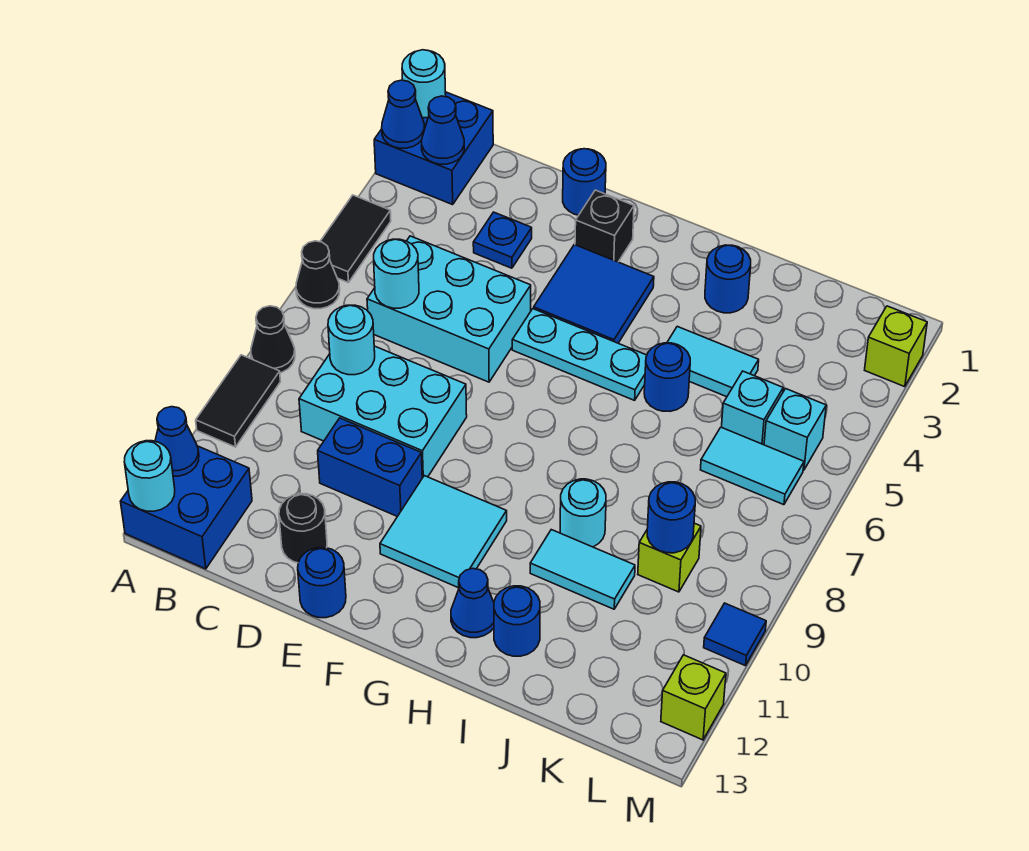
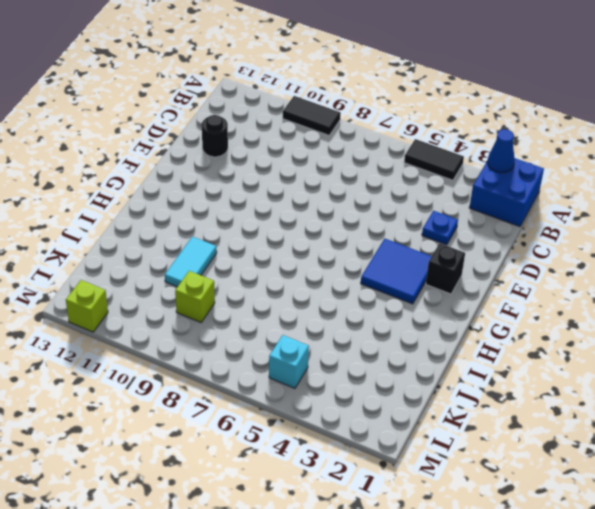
none -> black cone A6 level 1
none -> black cone A8 level 1
none -> blue brick A12:B13 level 1
none -> cyan brick C5:E6 level 1

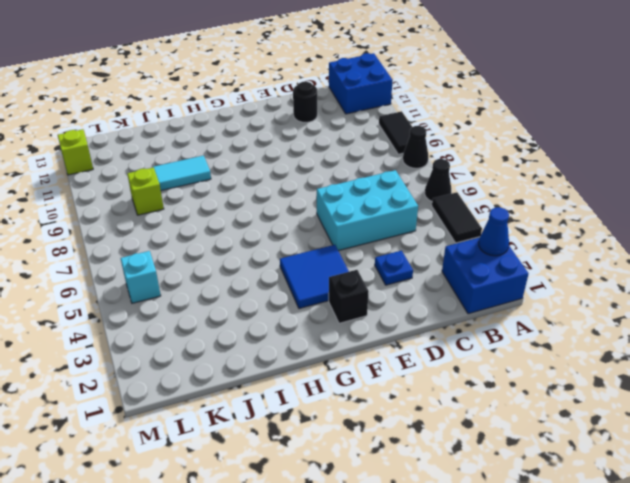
none -> cyan brick C8:E9 level 1
none -> blue brick D10:E10 level 1
none -> blue round brick E1 level 1
none -> blue round brick E13 level 1

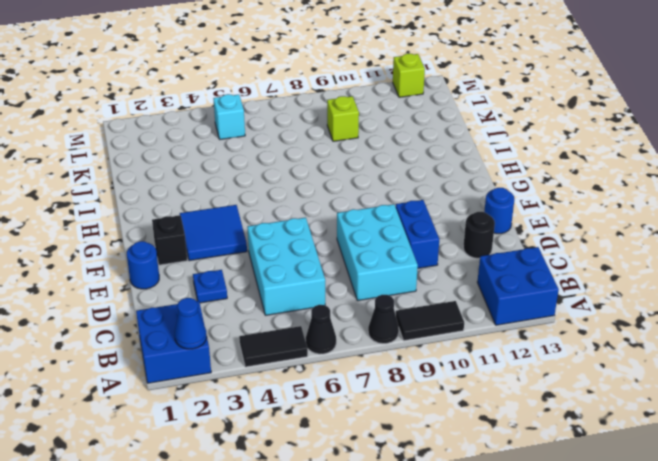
none -> cyan plate F5:H5 level 1
none -> cyan tile F10:G11 level 1
none -> blue cone H12 level 1
none -> blue round brick I2 level 1

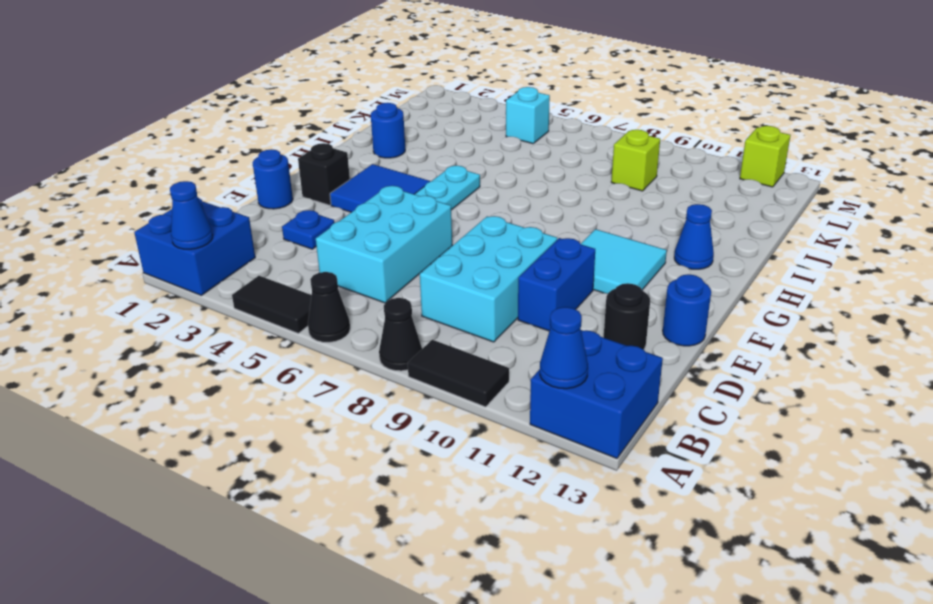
none -> cyan tile I4:J4 level 1
none -> blue round brick I5 level 1
none -> cyan round brick I9 level 1
none -> cyan tile I10:J10 level 1

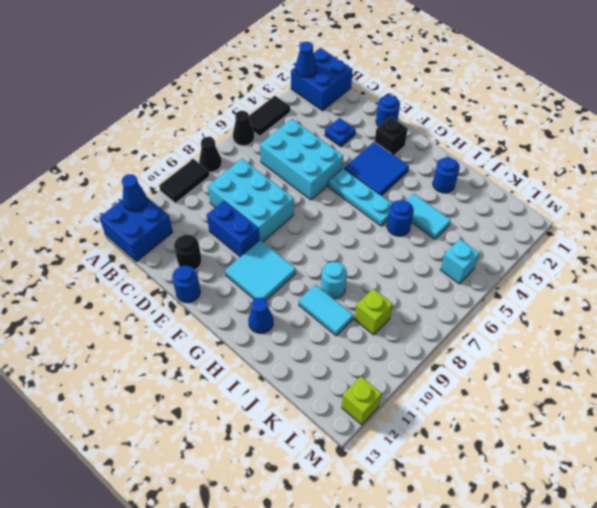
none -> blue round brick I12 level 1
none -> cyan brick K5 level 1
none -> cyan tile K6:L6 level 1
none -> lime brick M2 level 1

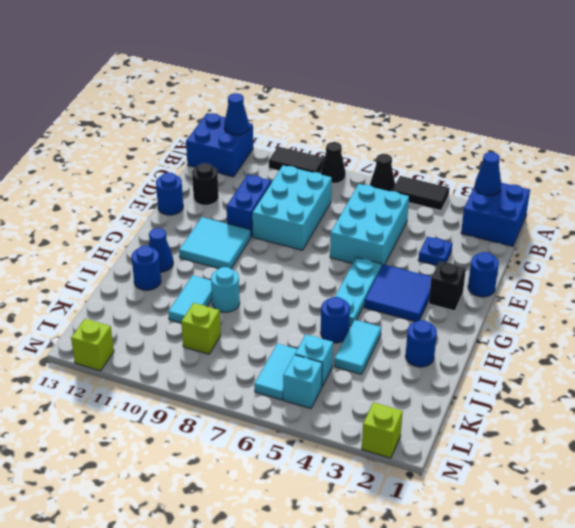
none -> blue tile M10 level 1
none -> cyan round brick A1 level 2
none -> cyan round brick A13 level 2
none -> blue cone B2 level 2

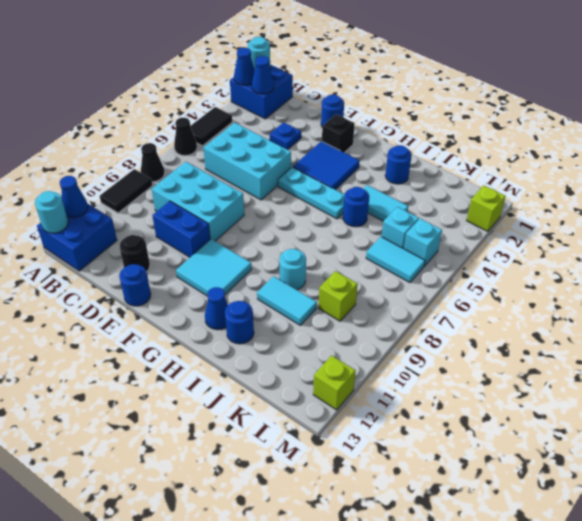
none -> blue tile M10 level 1
none -> cyan round brick C6 level 2
none -> cyan round brick C8 level 2
none -> blue round brick K9 level 2

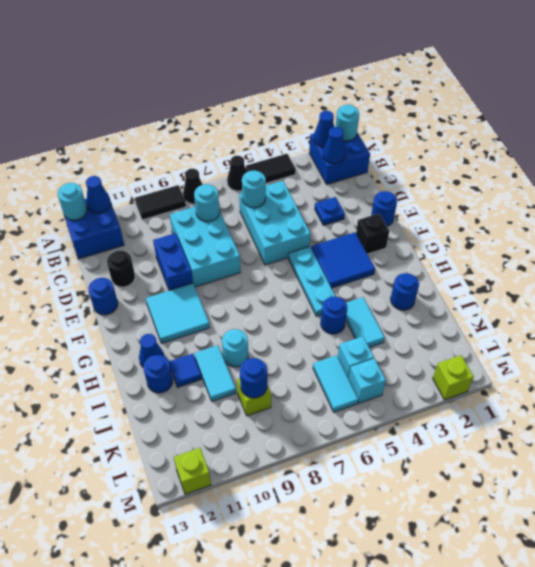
blue tile I11 level 1 -> blue tile M10 level 1

